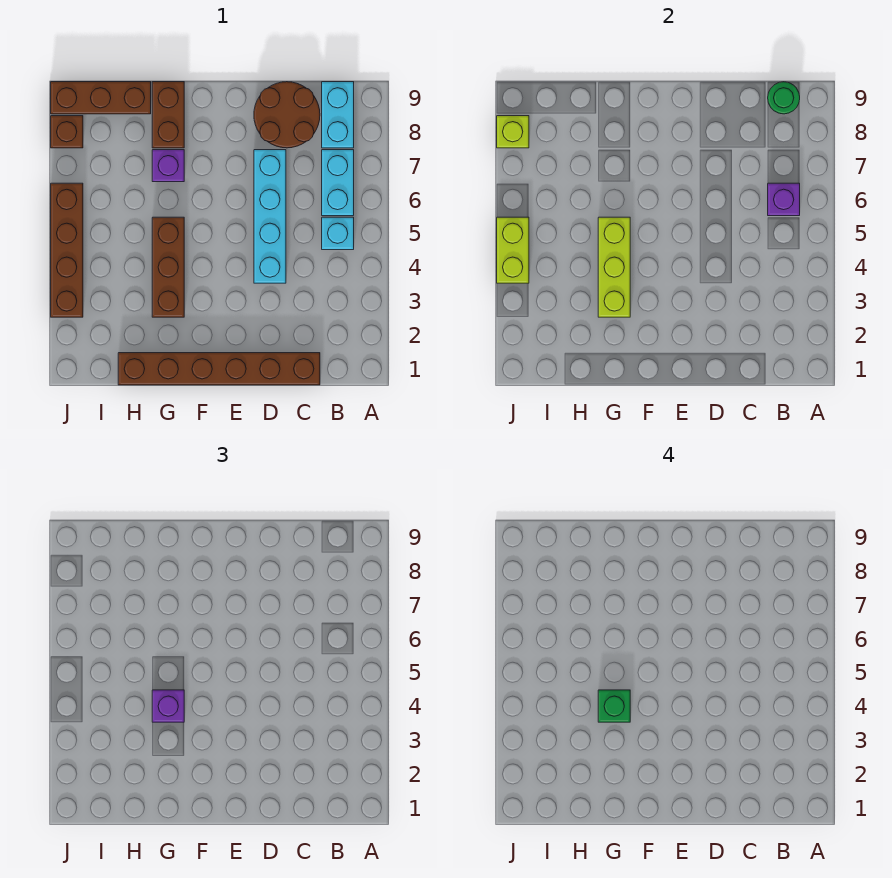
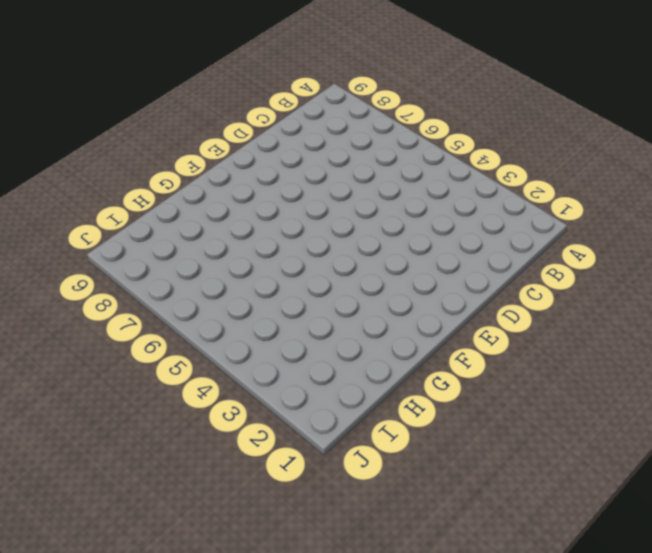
none -> cyan brick B5 level 1
none -> cyan brick B6:B7 level 1
none -> cyan brick B8:B9 level 1

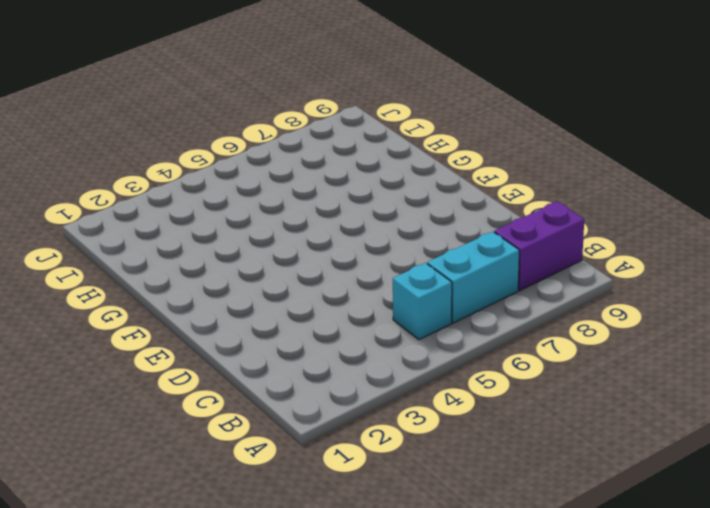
purple brick B8:B9 level 1 -> cyan brick B8:B9 level 1
none -> brown brick C1:H1 level 1
none -> brown round brick C8:D9 level 1
none -> cyan brick D4:D7 level 1

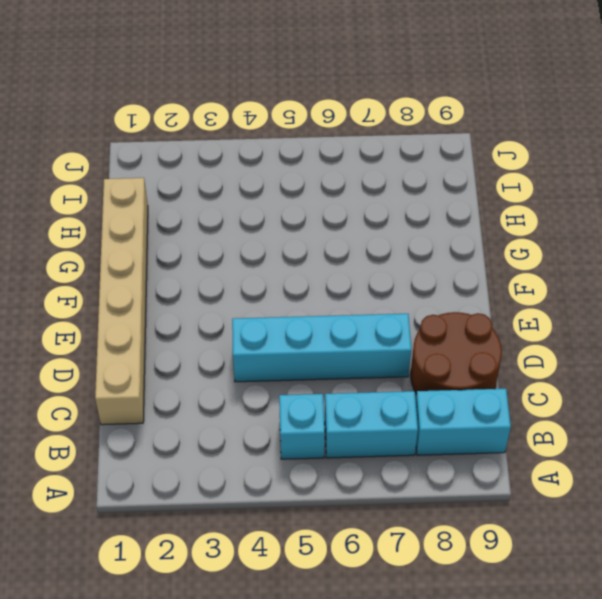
tan brick C1:H1 level 1 -> brown brick C1:H1 level 1
none -> brown brick G3:G5 level 1
none -> purple brick G7 level 1
none -> brown brick G8:G9 level 1

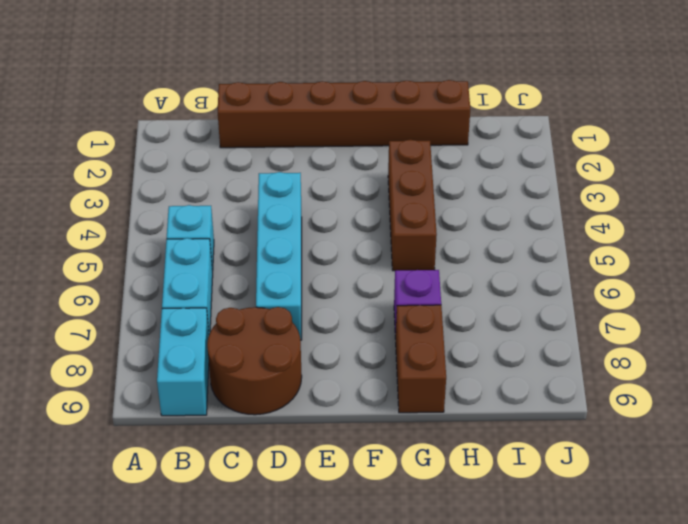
none -> brown brick H9:J9 level 1
none -> brown brick J3:J6 level 1
none -> brown brick J8 level 1

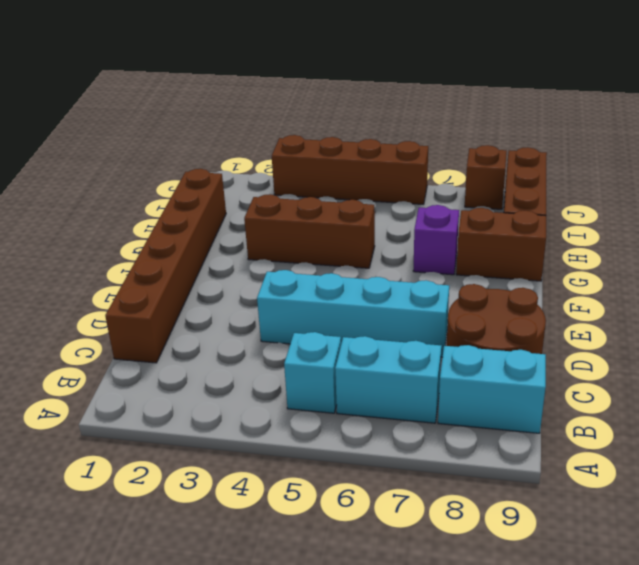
none -> purple brick B6 level 2
none -> green round brick B9 level 2
none -> lime brick G3:G5 level 2

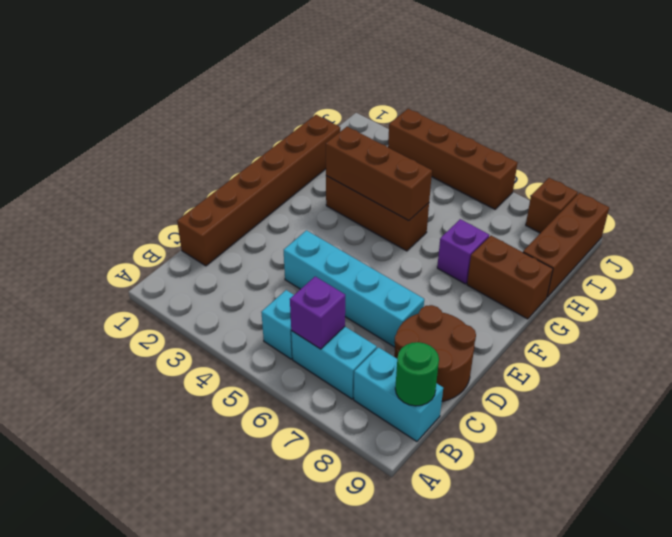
brown brick G3:G5 level 2 -> lime brick G3:G5 level 2
none -> lime brick J4:J5 level 2
none -> lime brick J8 level 2
none -> purple brick G4 level 3

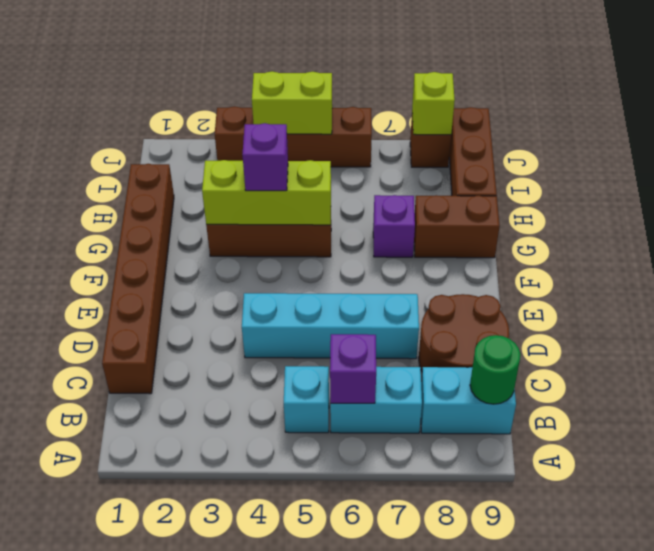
none -> green brick G4 level 4

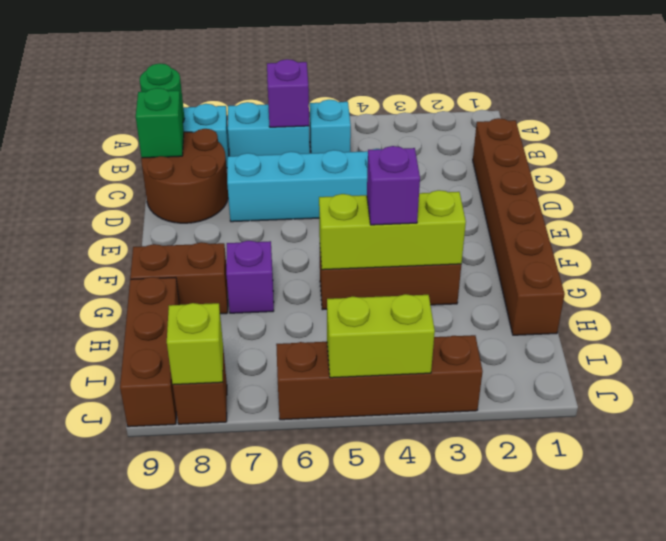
green brick C9 level 2 -> green brick G4 level 4

